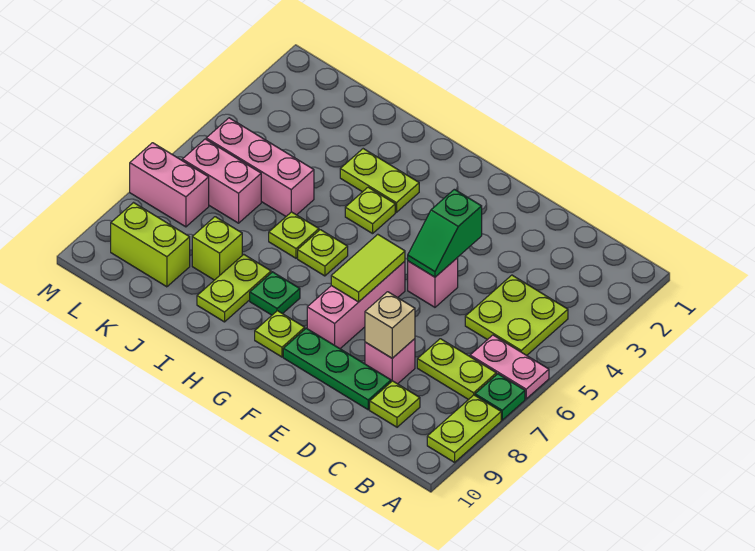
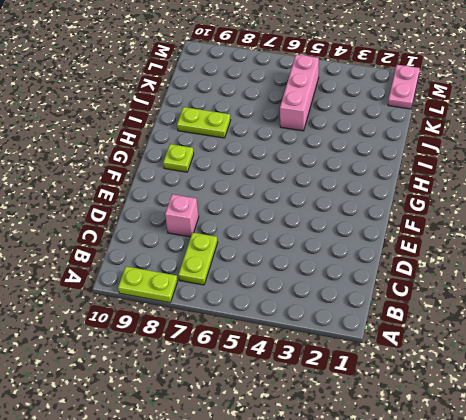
pink plate L1:M1 level 1 -> pink plate A6:B6 level 1
none -> green plate A7 level 1
none -> lime plate B4:C5 level 1
none -> lime plate C9 level 1

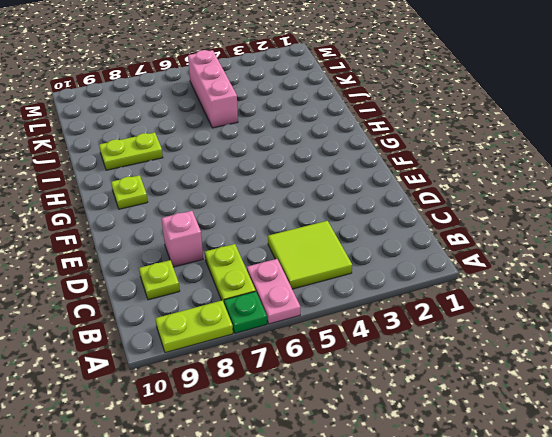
lime tile B4:C5 level 1 -> lime plate B4:C5 level 1
none -> green plate D9:F9 level 1
none -> pink brick E5 level 1
none -> pink brick F6:F8 level 1

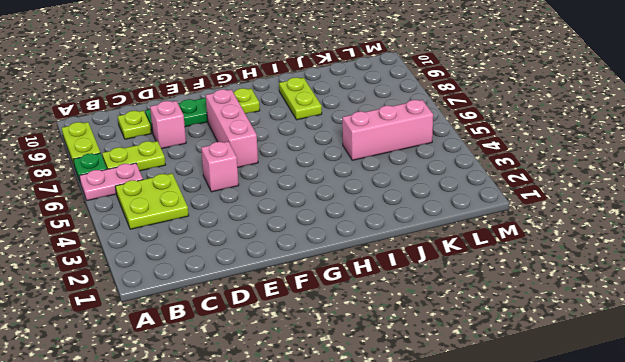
none -> lime plate H3:I3 level 1
none -> lime plate H4 level 1
none -> lime plate H6 level 1

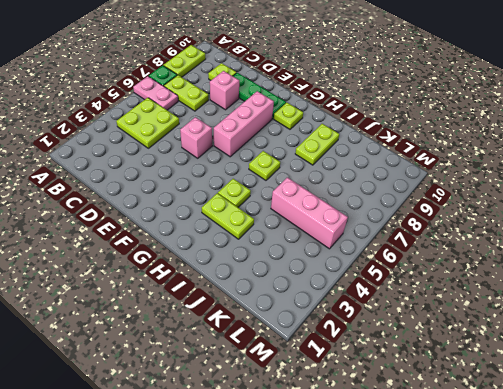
none -> green plate H8 level 1
none -> lime plate I6 level 1
none -> lime brick J8 level 1

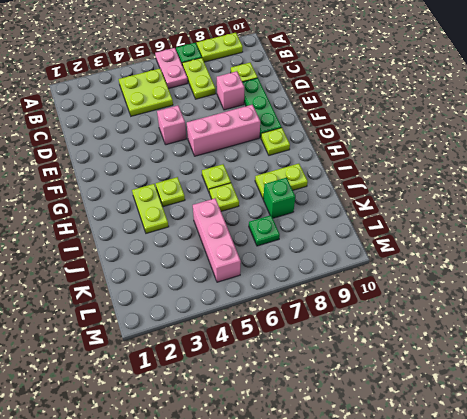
green brick J8 level 1 -> lime brick J8 level 1
green plate K7 level 1 -> green plate H8 level 1
none -> pink brick K6:L6 level 1
none -> lime brick K9:L9 level 1
none -> pink brick L7:M7 level 1

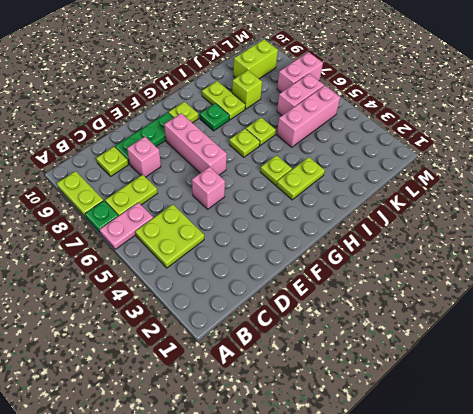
none -> tan brick D8 level 2
none -> green slope E4:E5 level 2 top 4
none -> lime tile F6:F7 level 2

